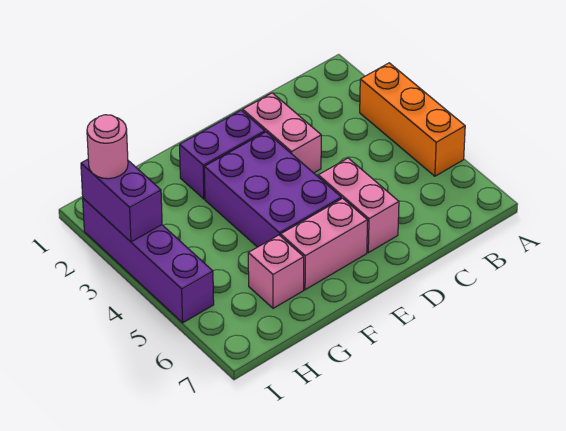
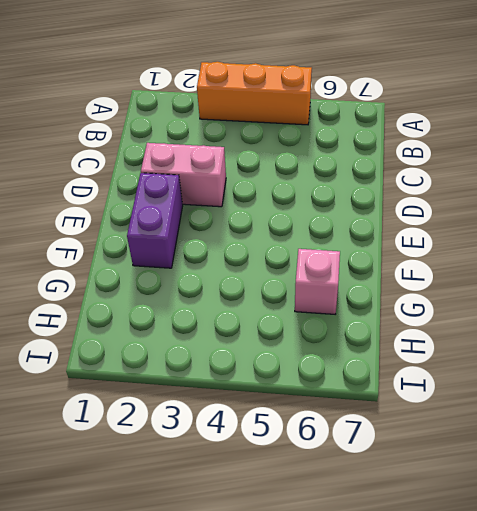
none -> pink brick D5:D6 level 1
none -> purple brick E3:F5 level 1

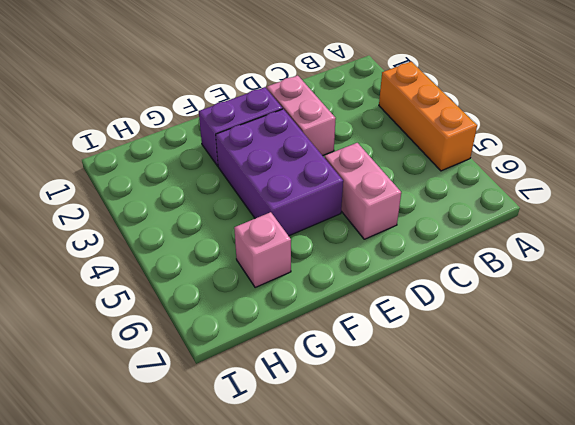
none -> pink brick E6:F6 level 1
none -> purple brick I2:I5 level 1

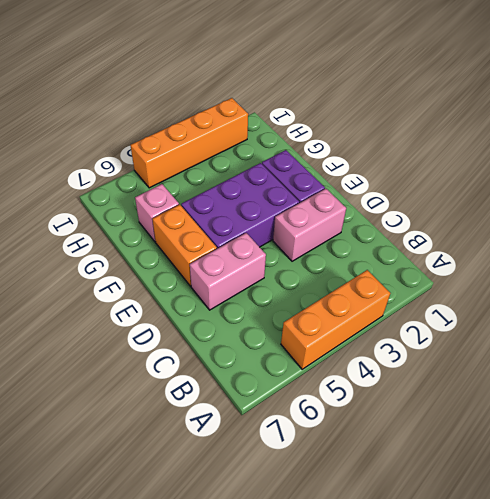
orange brick E6:F6 level 1 -> pink brick E6:F6 level 1
orange brick I2:I5 level 1 -> purple brick I2:I5 level 1
none -> purple brick I2:I3 level 2
none -> pink round brick I2 level 3

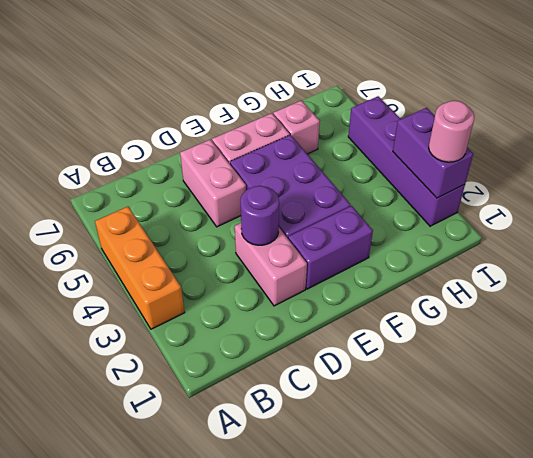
purple round brick D3 level 2 -> none

